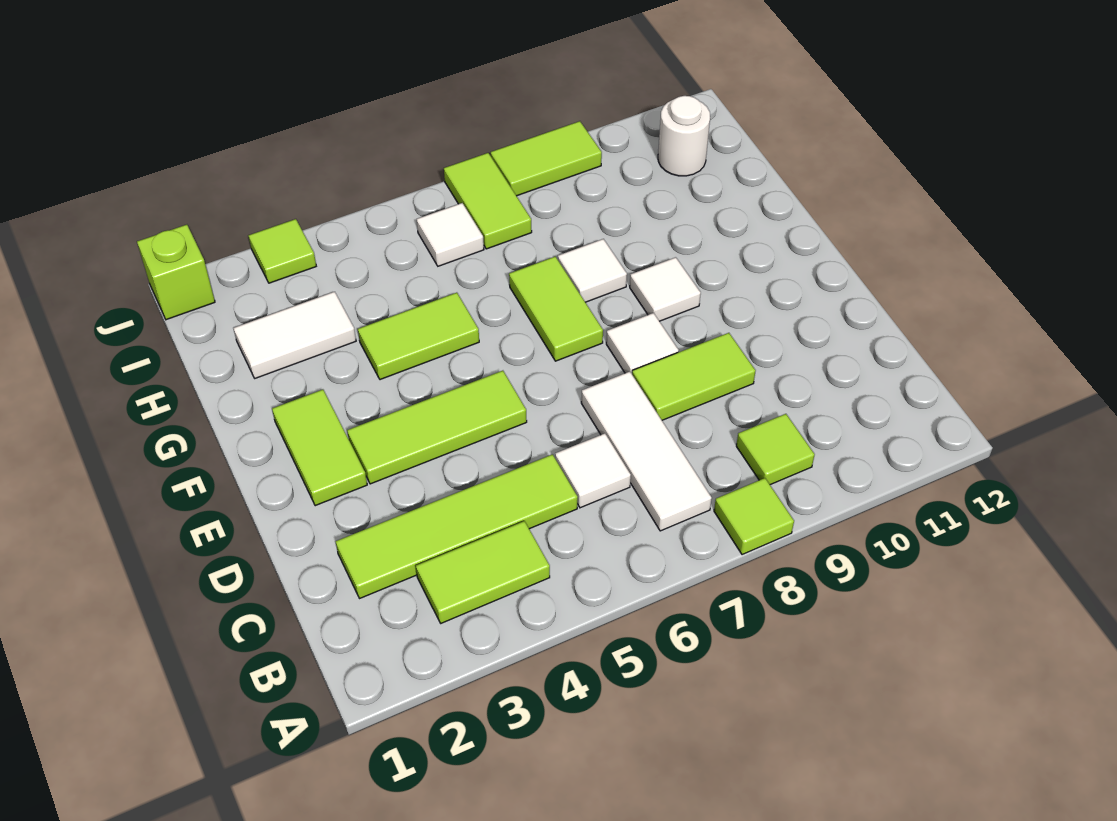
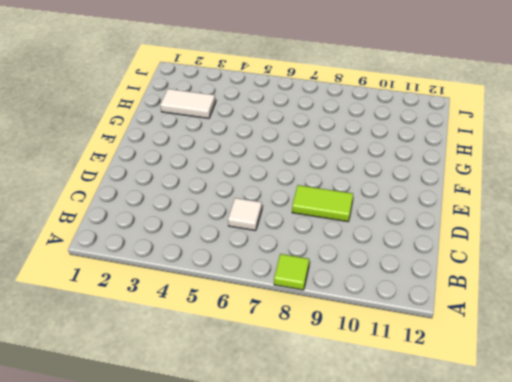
none -> lime tile B3:B4 level 1
none -> white tile B7:D7 level 1
none -> lime tile B9 level 1

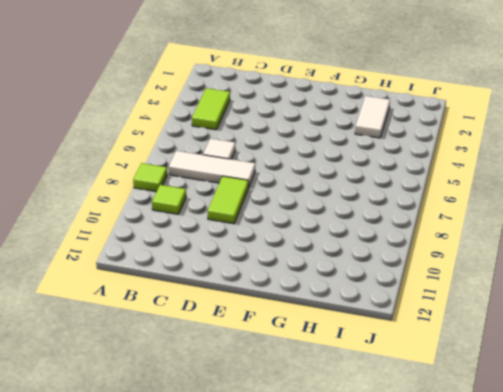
none -> lime tile C2:C5 level 1
none -> lime tile E2:F2 level 1
none -> lime tile E3:E5 level 1

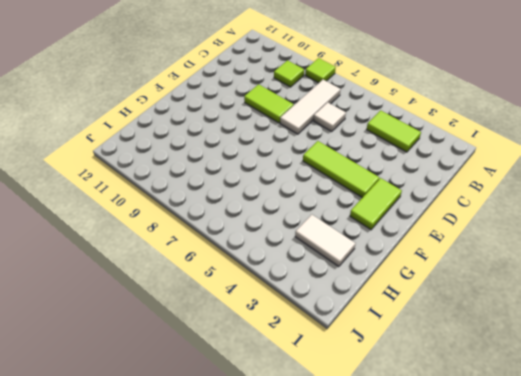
none -> lime tile C2:C5 level 1
none -> white tile E8 level 1
none -> lime tile F7:G7 level 1

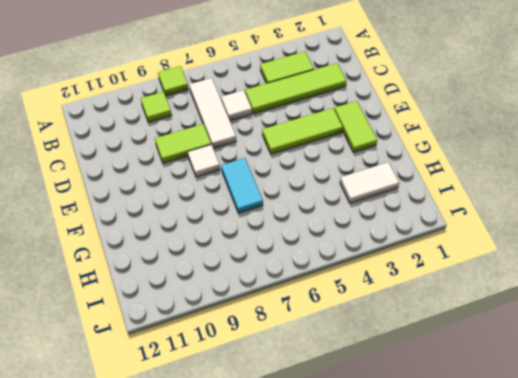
cyan tile F7:G7 level 1 -> lime tile F7:G7 level 1
none -> white tile F9 level 1
none -> lime tile G4:G5 level 1
none -> white tile G8 level 1

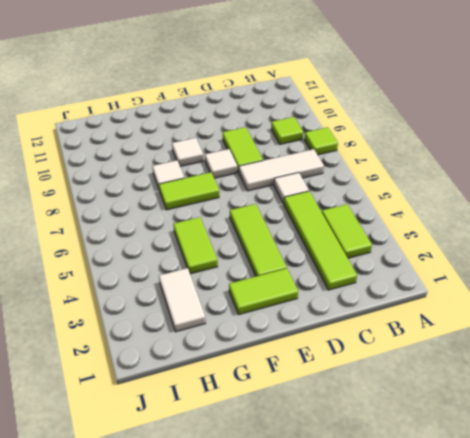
none -> white tile I6 level 1
none -> lime tile I7:J7 level 1
none -> white round brick I11 level 1

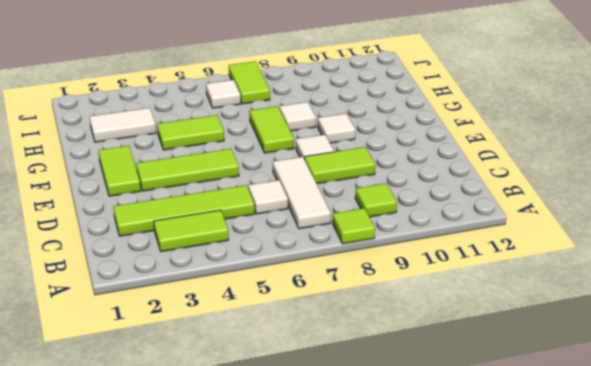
none -> white round brick I11 level 1
none -> lime brick J1 level 1
none -> lime tile J3 level 1

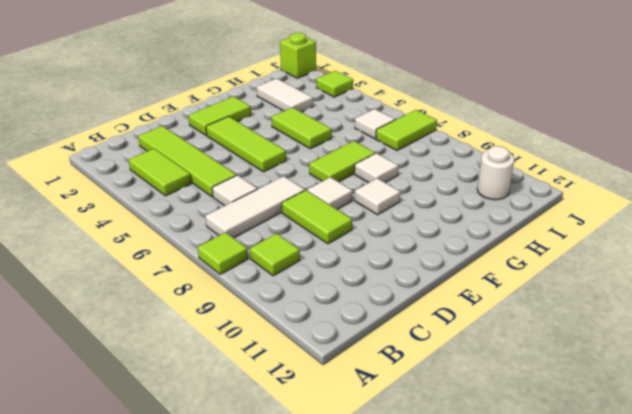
none -> lime tile J8:J9 level 1

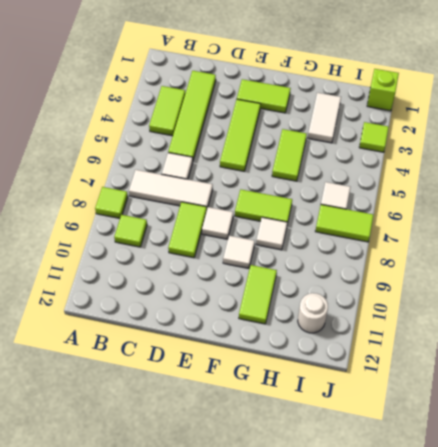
lime tile G10:G11 level 1 -> lime tile J8:J9 level 1

